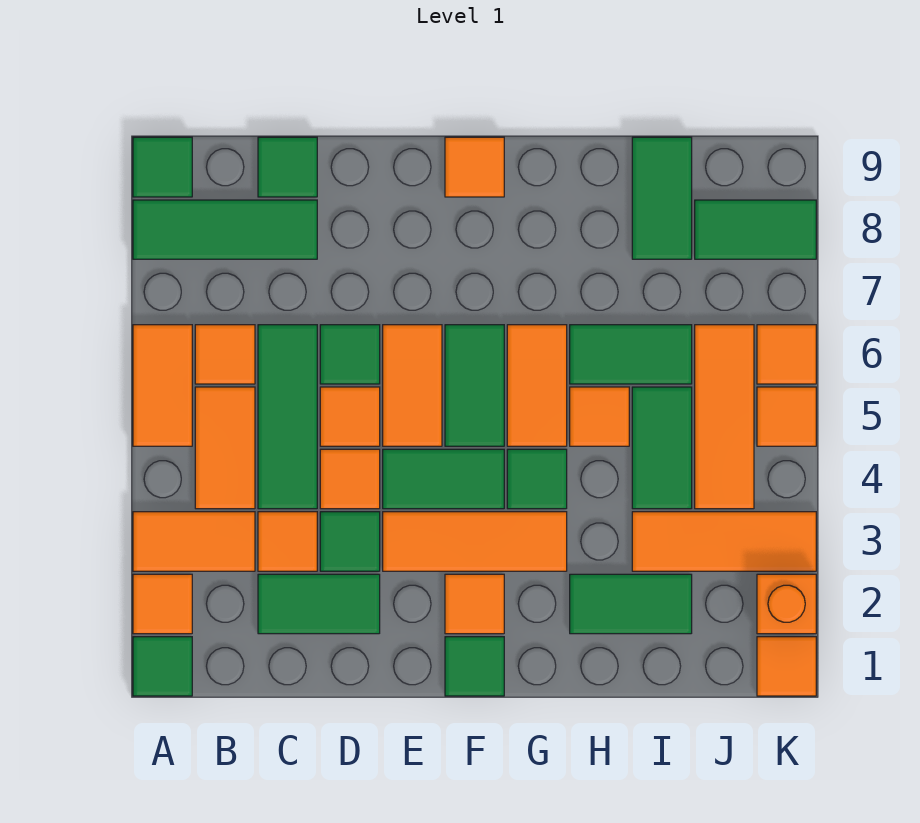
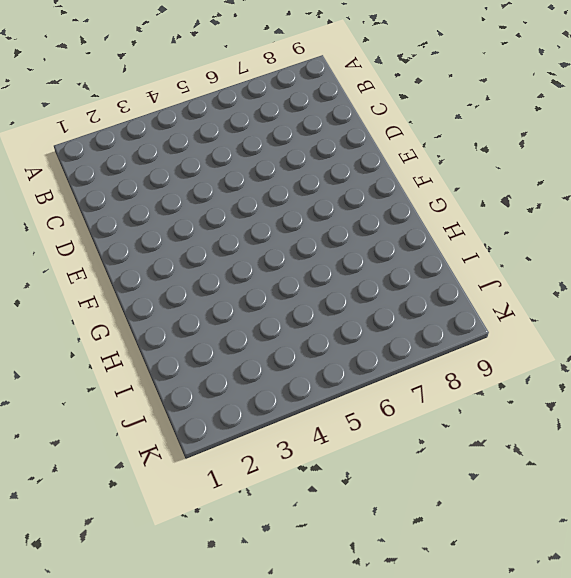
none -> green tile A1 level 1
none -> orange tile A2 level 1
none -> orange tile A3:B3 level 1
none -> orange tile A5:A6 level 1

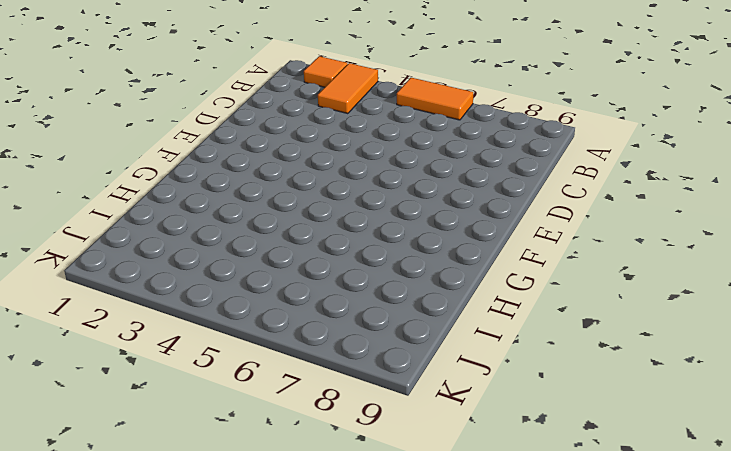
none -> green tile A1 level 1
none -> green tile A8:C8 level 1
none -> green tile A9 level 1
none -> orange tile B4:B5 level 1

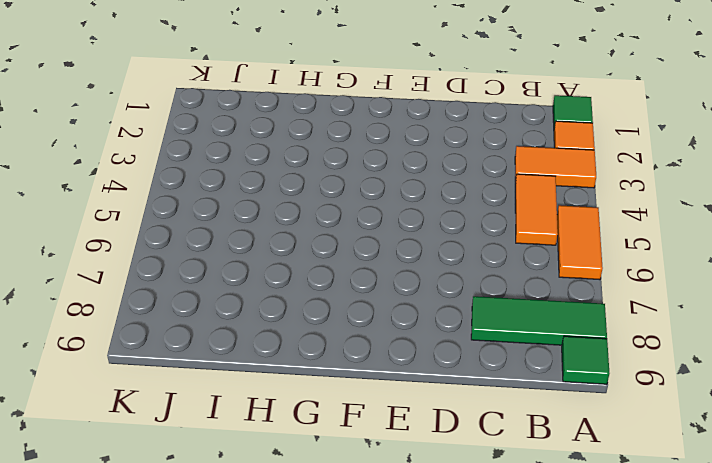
none -> orange tile B6 level 1
none -> green tile C2:D2 level 1
none -> orange tile C3 level 1
none -> green tile C4:C6 level 1

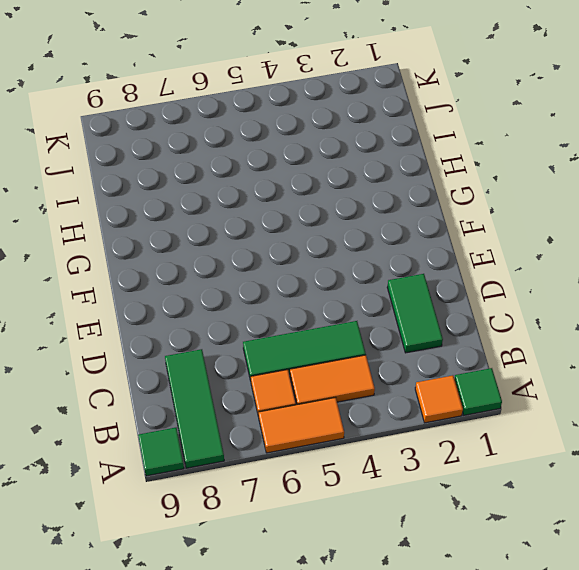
none -> orange tile A3:B3 level 1
none -> orange tile C3 level 1
none -> green tile C9 level 1
none -> green tile D3 level 1

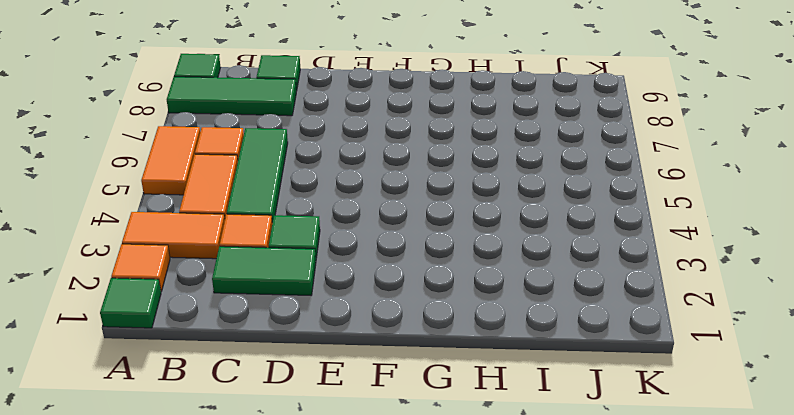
none -> orange tile D4 level 1
none -> orange tile D5 level 1
none -> green tile D6 level 1
none -> orange tile E3:G3 level 1

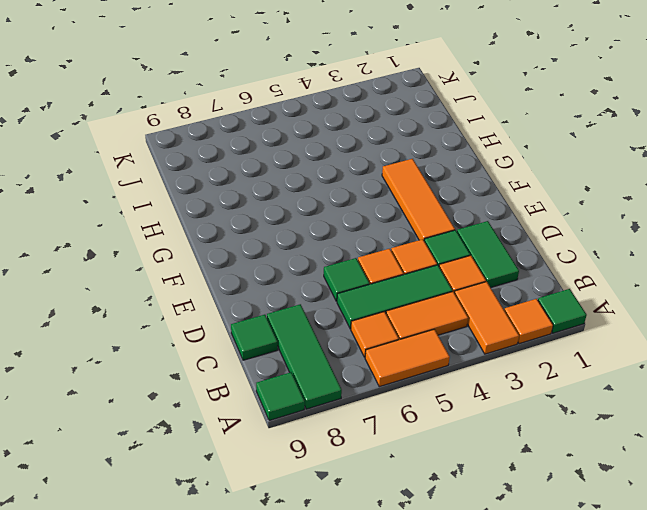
none -> green tile E4:F4 level 1
none -> orange tile E5:E6 level 1
none -> green tile F1 level 1
none -> orange tile F2 level 1

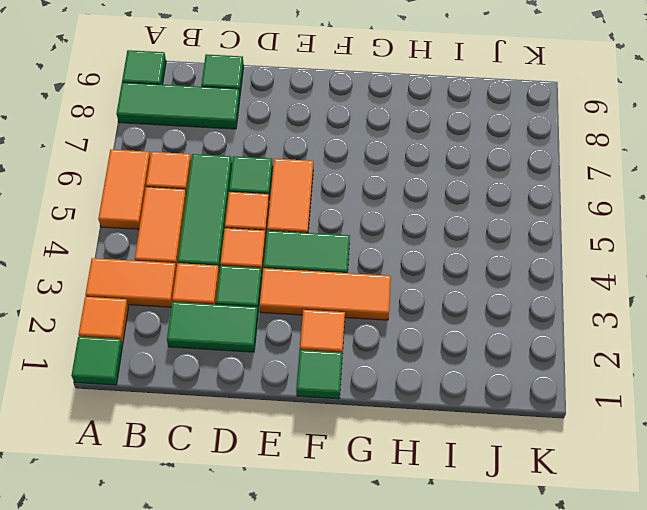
none -> green tile F5:F6 level 1
none -> orange tile F9 level 1
none -> green tile G4 level 1
none -> orange tile G5:G6 level 1

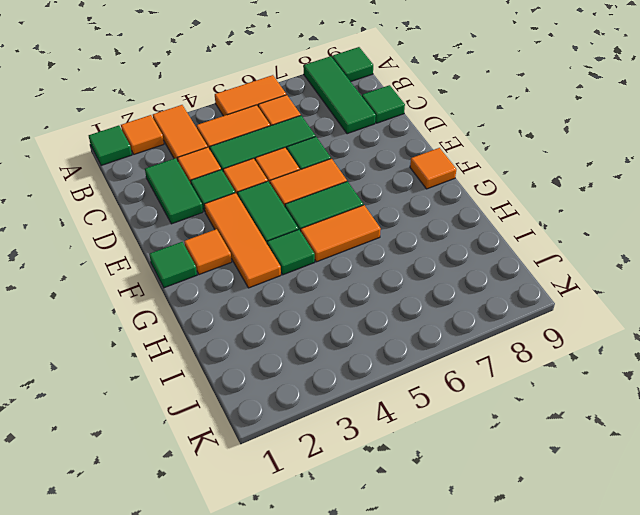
none -> green tile H2:I2 level 1
none -> orange tile H5 level 1
none -> green tile H6:I6 level 1
none -> orange tile I3:K3 level 1

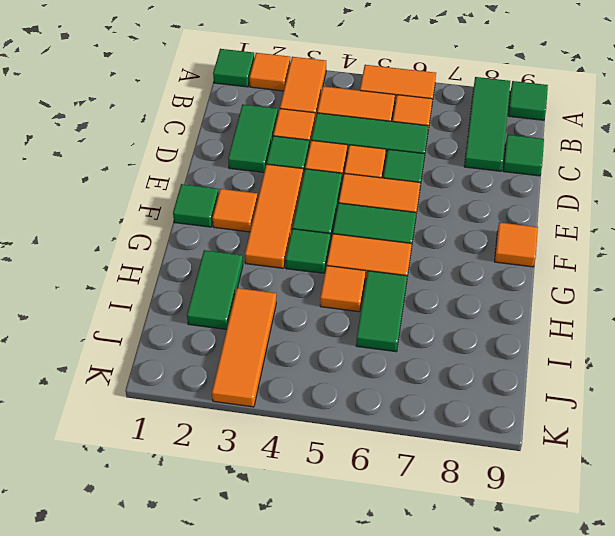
none -> green tile I4:I5 level 1
none -> green tile I8:I9 level 1
none -> orange tile J4:J6 level 1
none -> green tile J8:K8 level 1

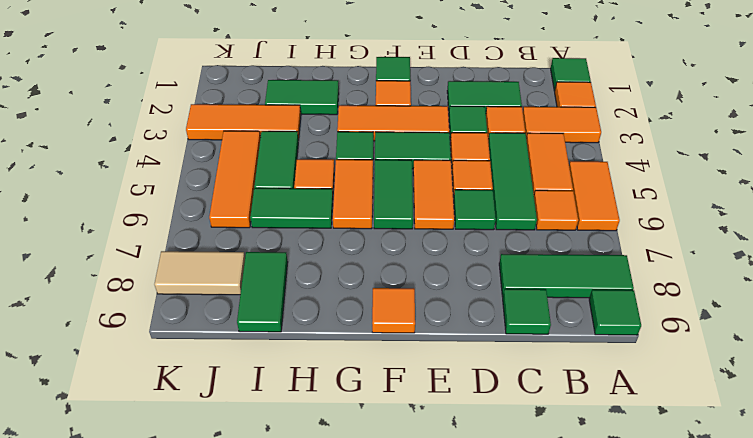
tan tile J8:K8 level 1 -> green tile J8:K8 level 1
none -> orange tile K1 level 1
none -> orange brick K2 level 1
none -> orange tile K5 level 1
none -> orange tile K6 level 1

